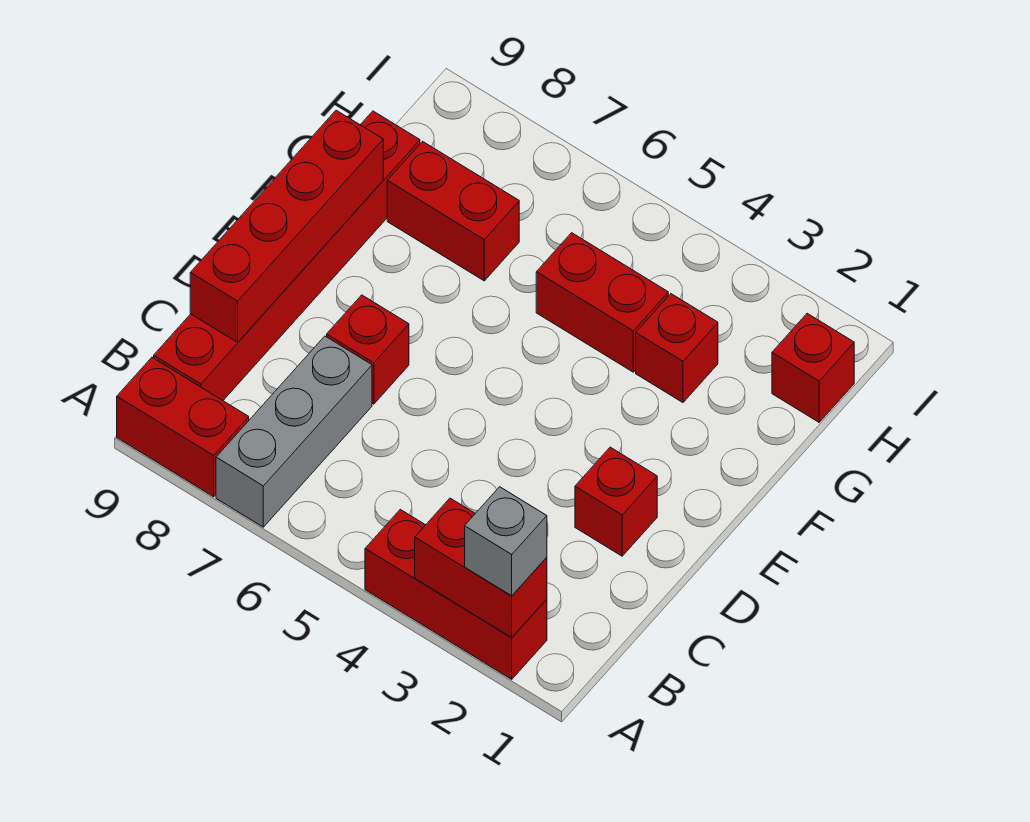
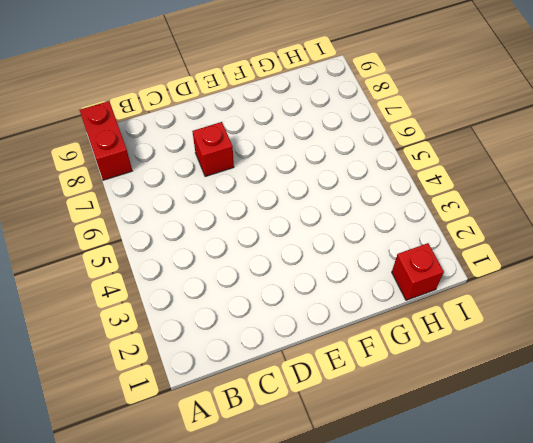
none -> red brick A2:A4 level 1
none -> grey brick A7:C7 level 1
none -> red brick B9:G9 level 1

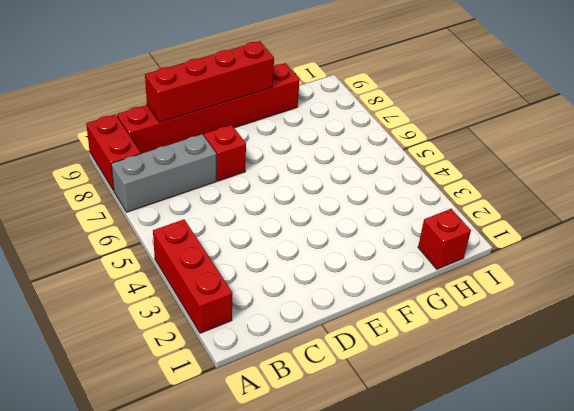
none -> red brick D2 level 1
none -> red brick G3 level 1
none -> red brick G4:G5 level 1

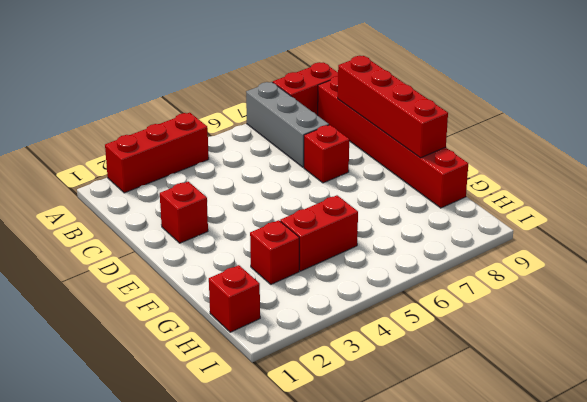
none -> red brick G7:G8 level 1
none -> red brick A2:A3 level 2
none -> grey brick A2 level 3

